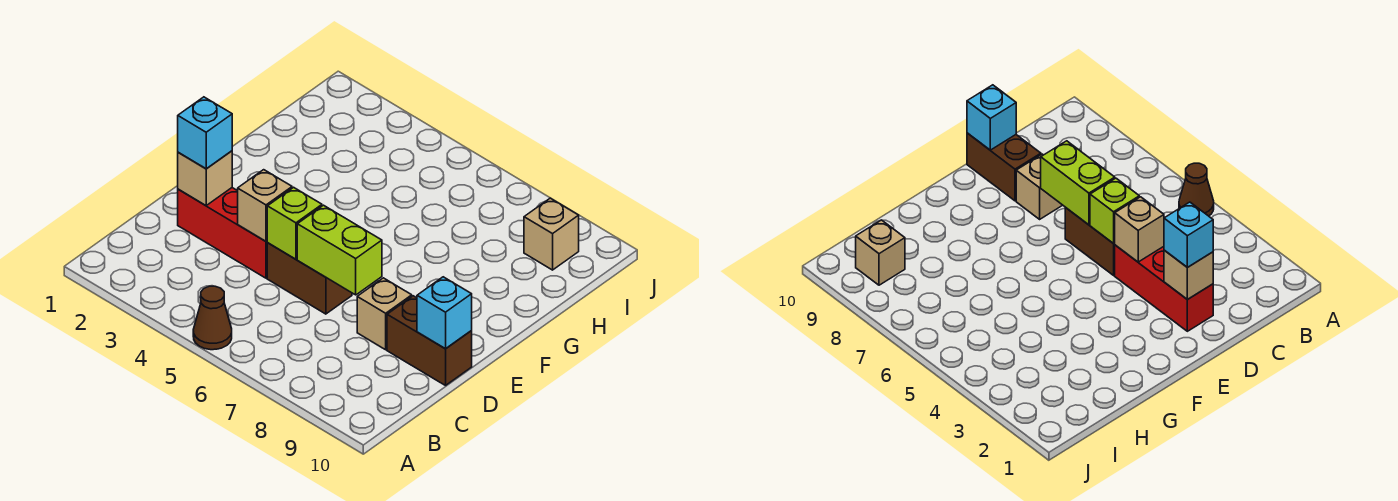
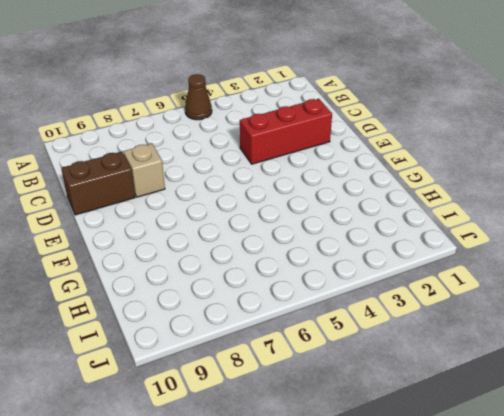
none -> brown brick D5:D6 level 1
none -> tan brick I9 level 1
none -> tan brick D2 level 2

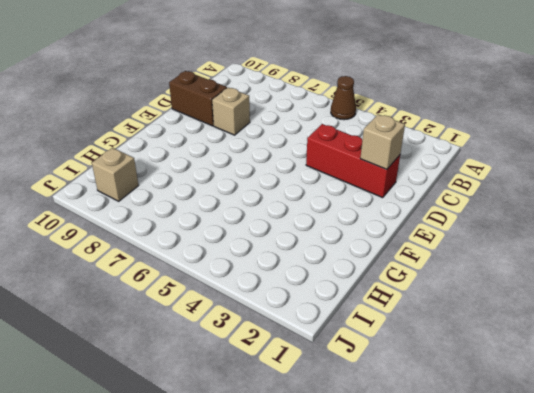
none -> brown brick D5:D6 level 1
none -> tan brick D4 level 2
none -> lime brick D5 level 2

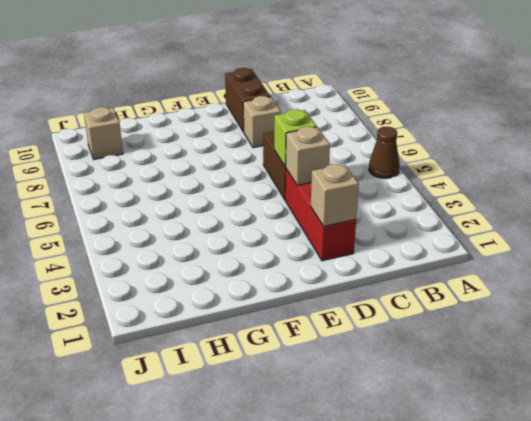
none -> lime brick D6:D7 level 2
none -> cyan brick D10 level 2
none -> cyan brick D2 level 3

